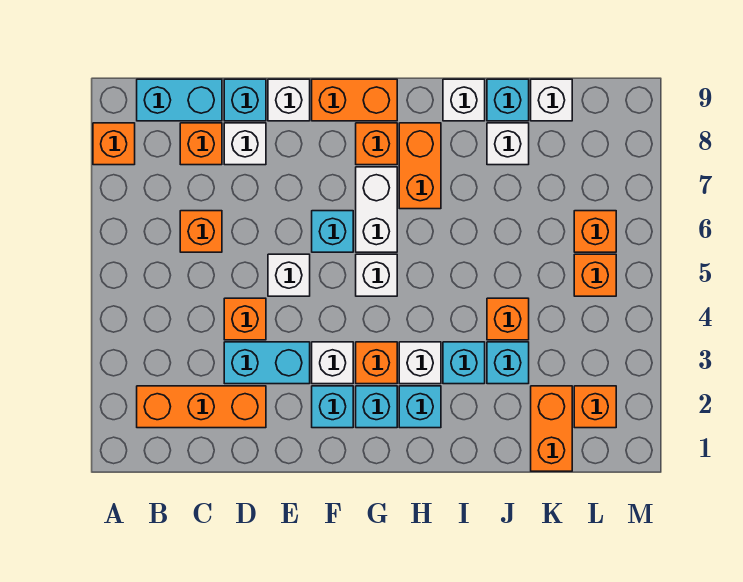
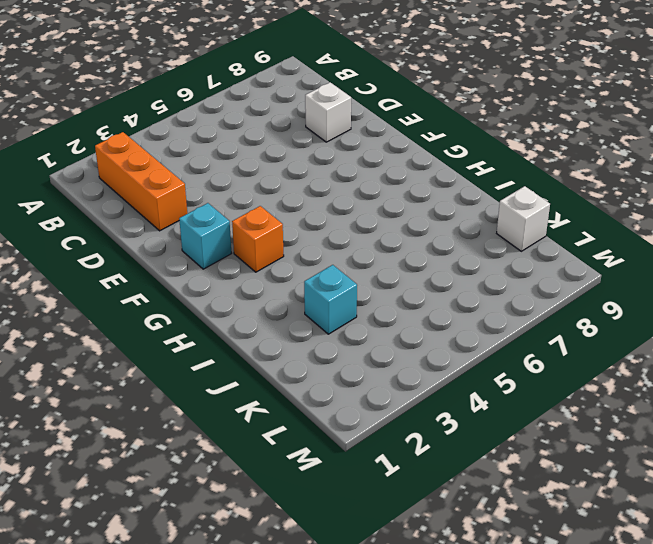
none -> orange brick A8 level 1
none -> cyan brick B9:C9 level 1
none -> orange brick C6 level 1
none -> orange brick C8 level 1

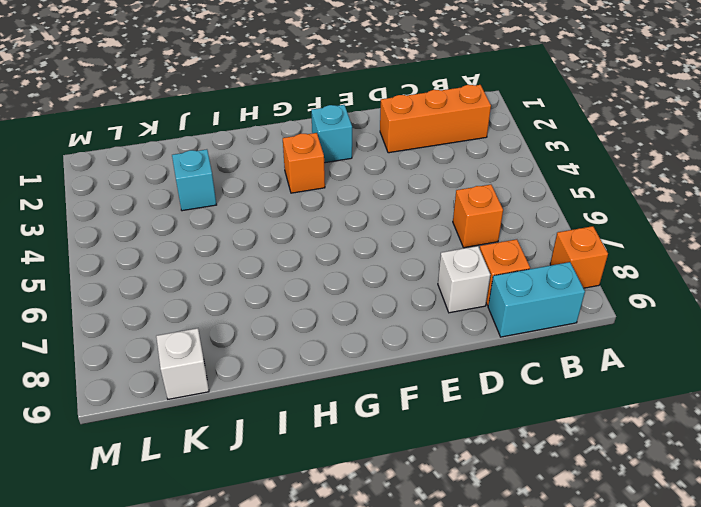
none -> cyan brick D3:E3 level 1
none -> orange brick D4 level 1
none -> cyan brick D9 level 1
none -> white brick E5 level 1

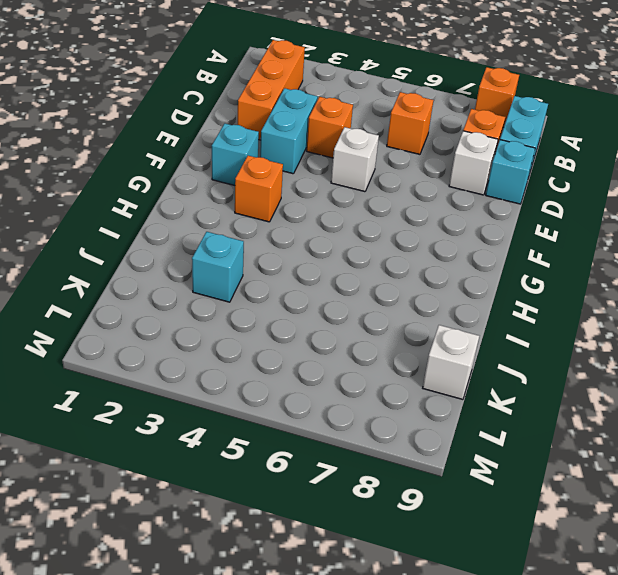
none -> white brick E9 level 1
none -> white brick F3 level 1
none -> cyan brick F6 level 1
none -> orange brick F9:G9 level 1

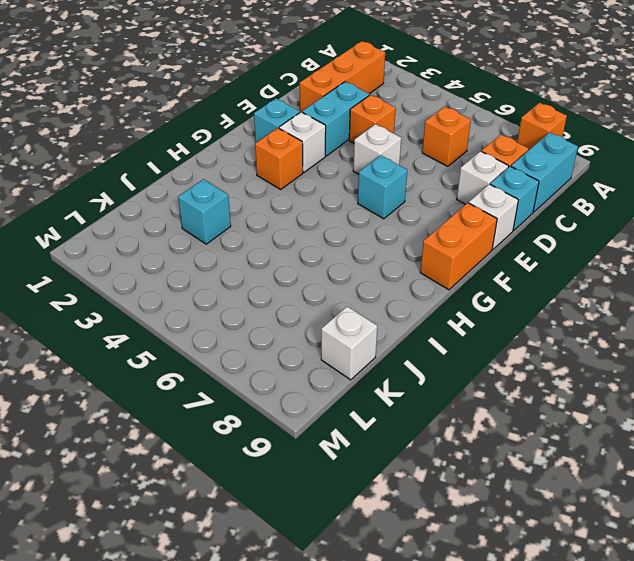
none -> cyan brick G2 level 1
none -> white brick G5 level 1
none -> white brick G6:G7 level 1
none -> orange brick G8 level 1

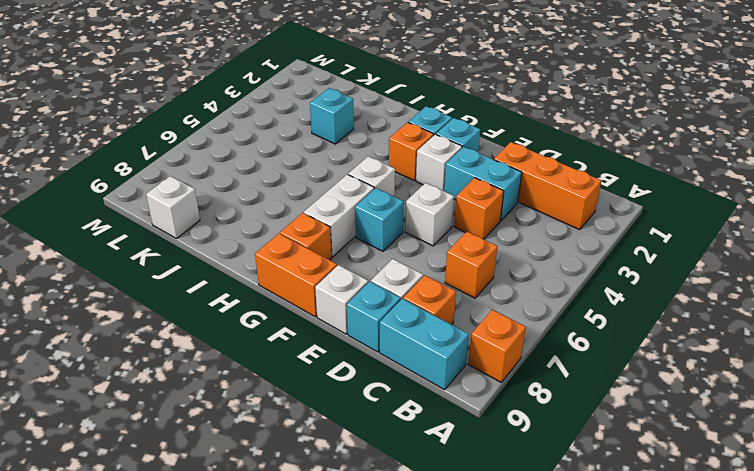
none -> cyan brick H2 level 1
none -> white brick H3 level 1
none -> orange brick H7:H8 level 1
none -> cyan brick I3 level 1

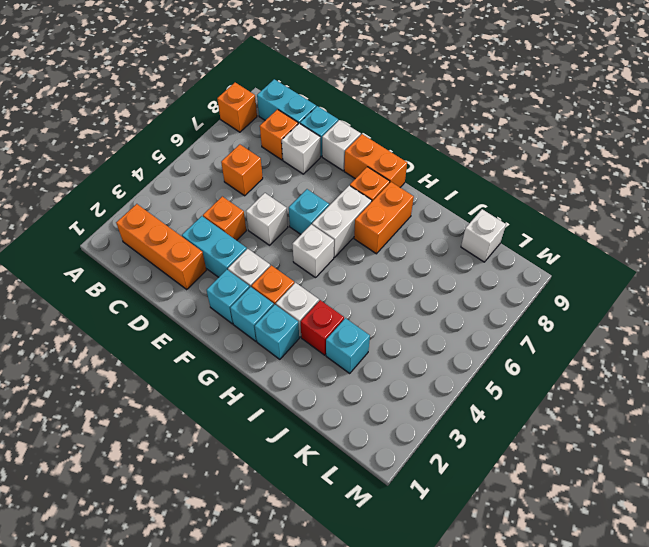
red brick I3 level 1 -> cyan brick I3 level 1
none -> white brick I9 level 1
none -> orange brick J4 level 1
none -> white brick J8 level 1
none -> cyan brick J9 level 1

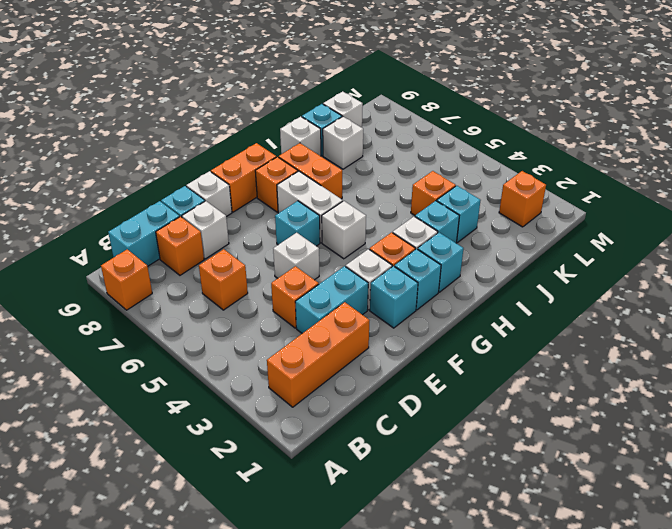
none -> orange brick K1:K2 level 1
none -> orange brick L5 level 1
none -> orange brick L6 level 1

